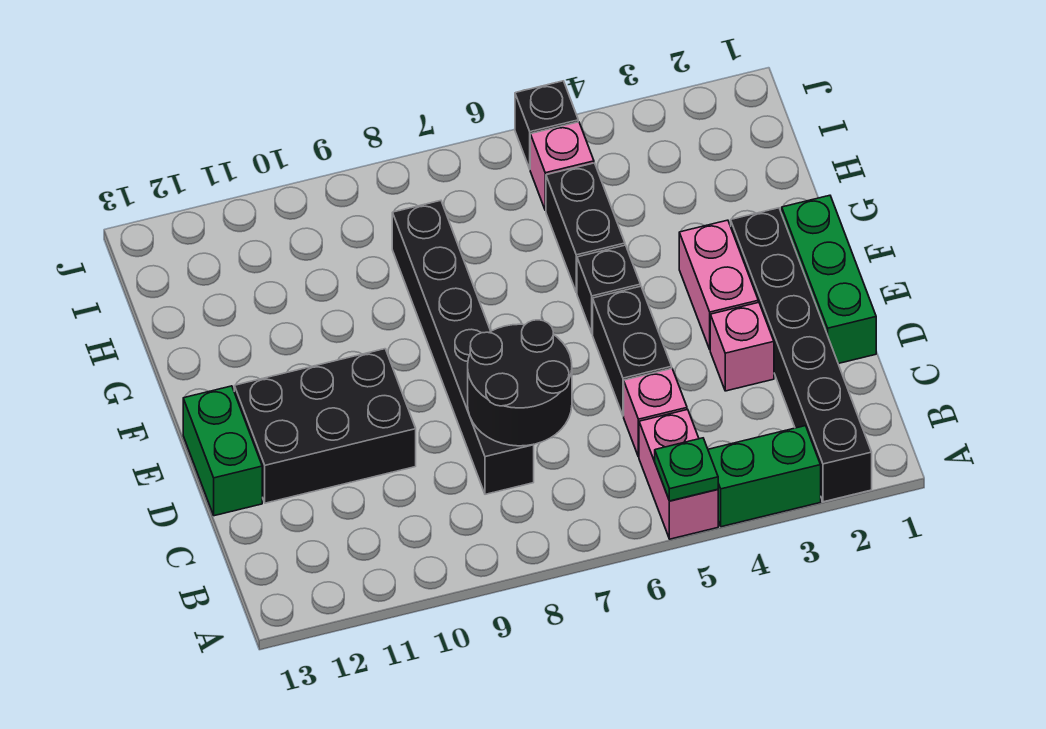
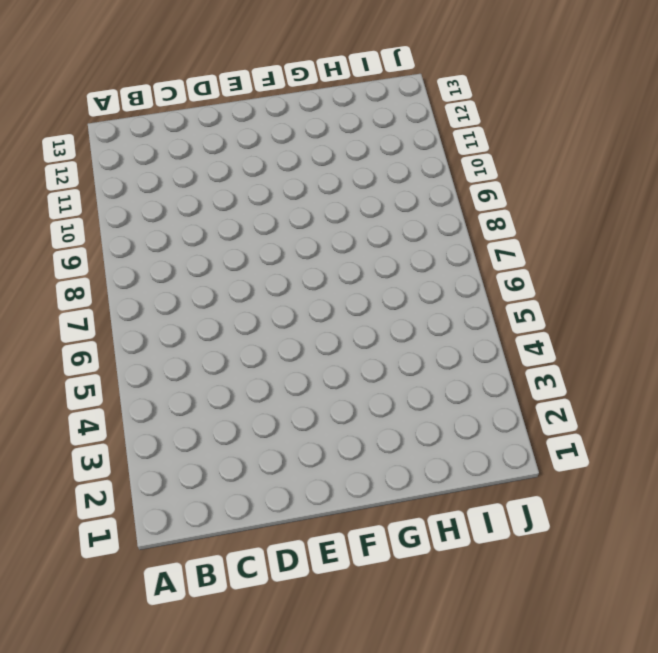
none -> black brick A2:F2 level 1
none -> green brick A3:A4 level 1
none -> pink brick A5:B5 level 1

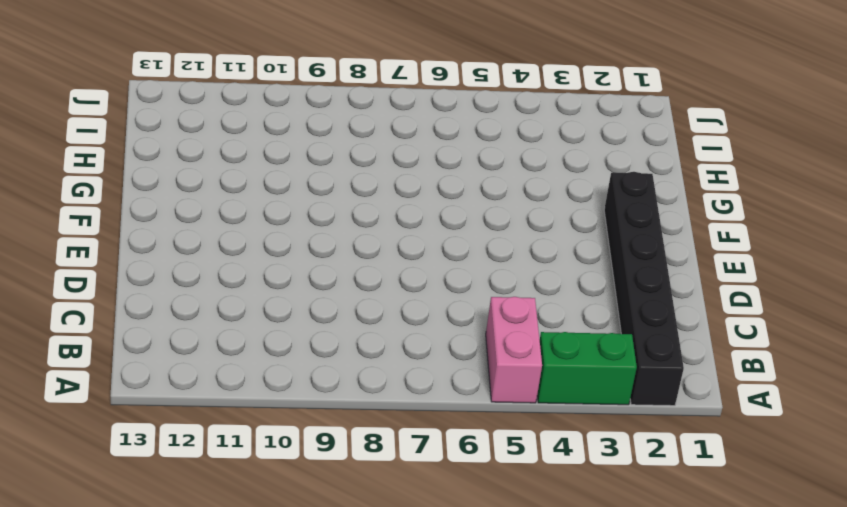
none -> pink brick C5 level 1
none -> black brick C8:H8 level 1
none -> green brick D1:F1 level 1

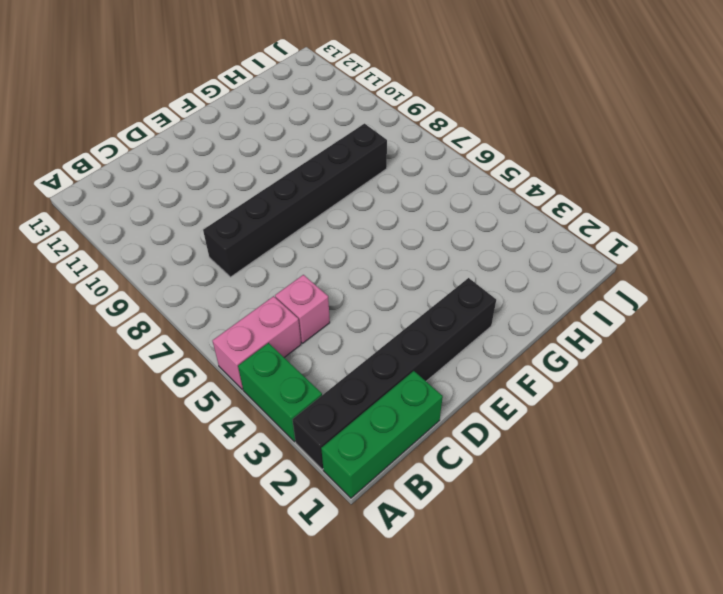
green brick A1:C1 level 1 -> green brick D1:F1 level 1
none -> pink brick D3 level 1
none -> black brick D5:E5 level 1
none -> black brick D10:E12 level 1

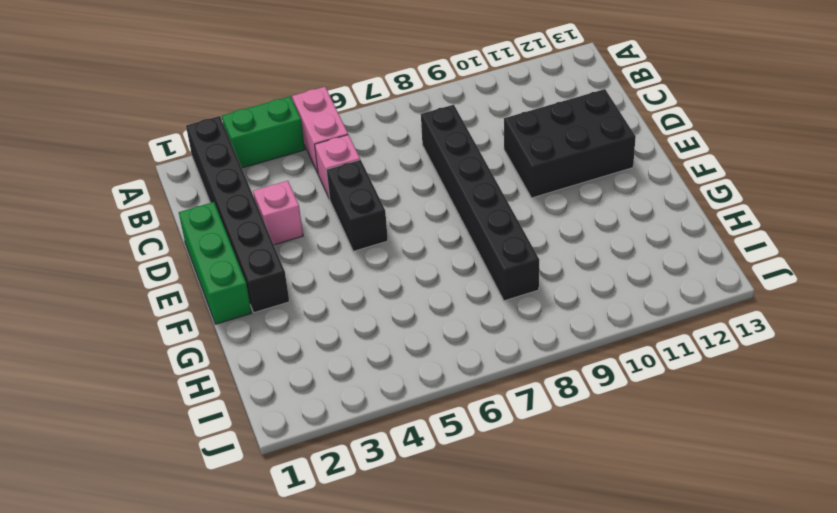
none -> green brick D13:E13 level 1
none -> pink brick E3:F3 level 1
none -> black brick F5 level 1

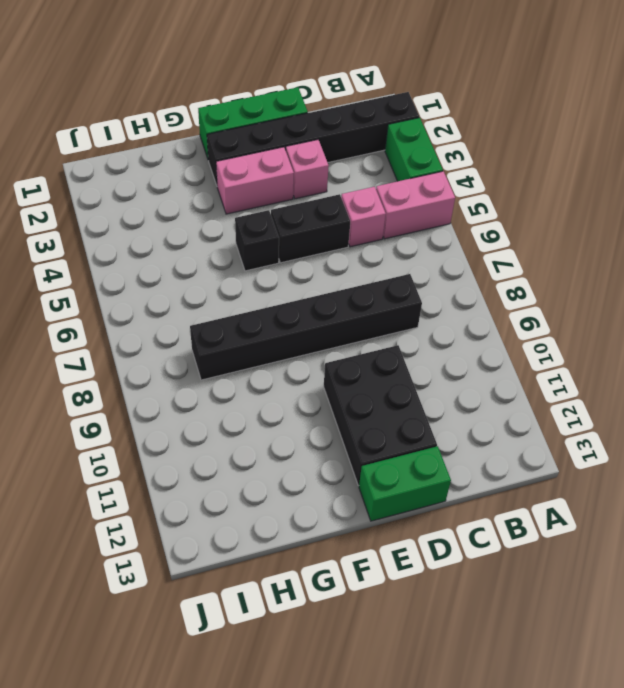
none -> black brick G5:H5 level 1
none -> pink brick I5 level 1
none -> black brick J5 level 1

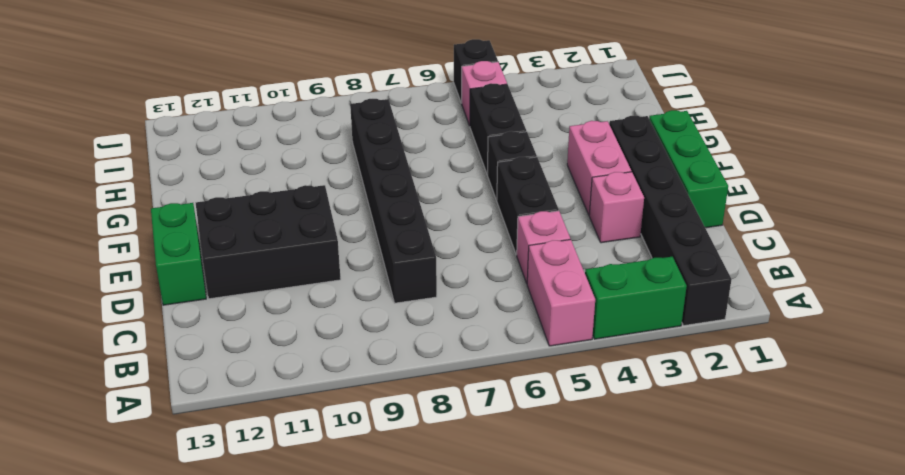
none -> green plate A5 level 2
none -> black round brick C7:D8 level 2

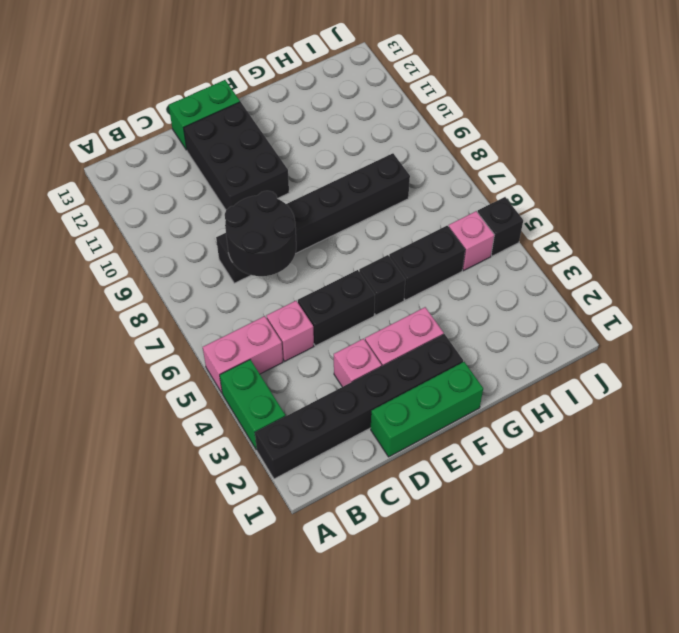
none -> green plate A5 level 2

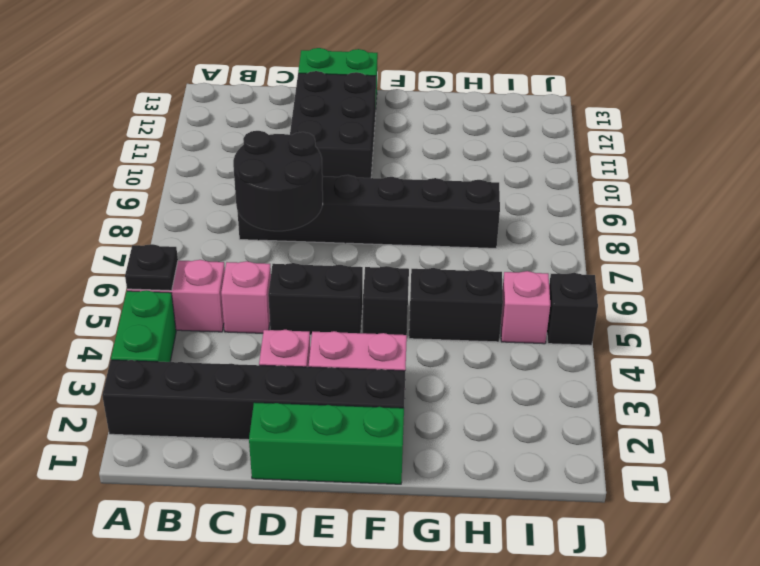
black plate A5 level 2 -> green plate A5 level 2

